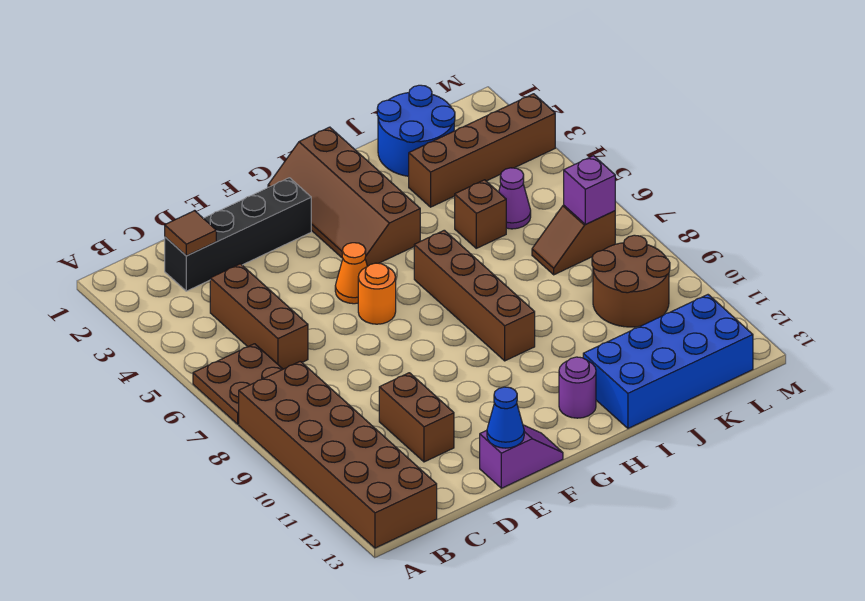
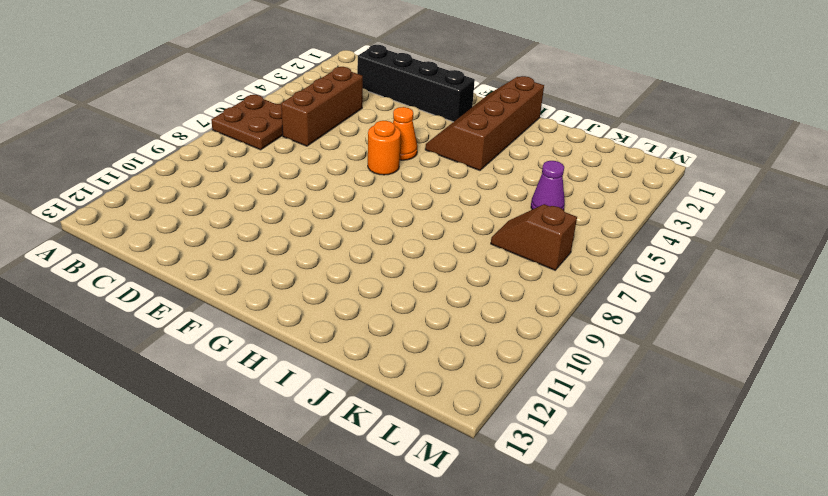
none -> brown brick A8:B13 level 1
none -> brown brick D10:D11 level 1
none -> purple slope E13:F13 level 1 top E

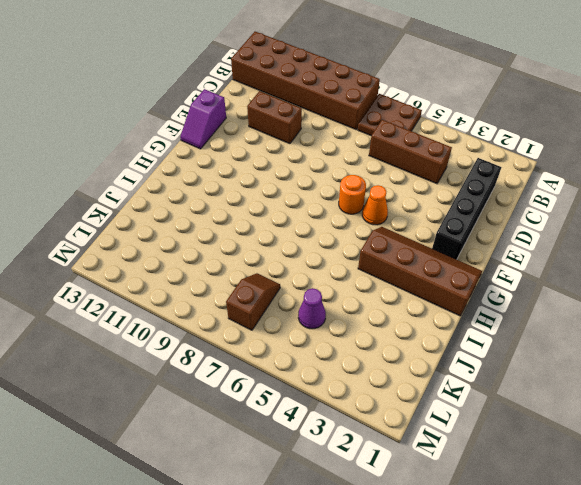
none -> brown brick H6:H9 level 1
none -> purple round brick H12 level 1
none -> blue brick I12:L13 level 1

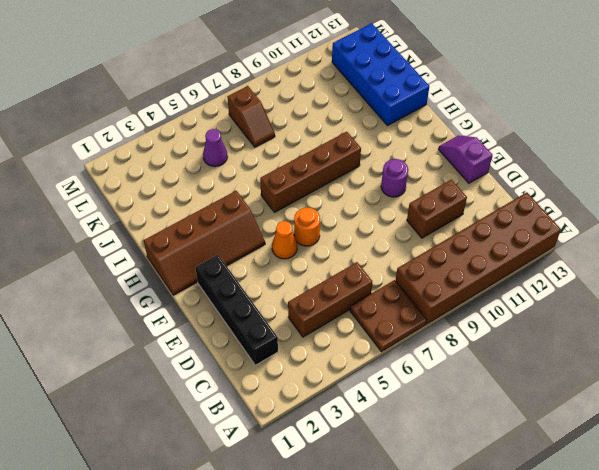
purple round brick F10 level 1 -> purple round brick H12 level 1
none -> blue round brick J1:K2 level 1
none -> brown brick J3:M3 level 1
none -> brown brick J5 level 1

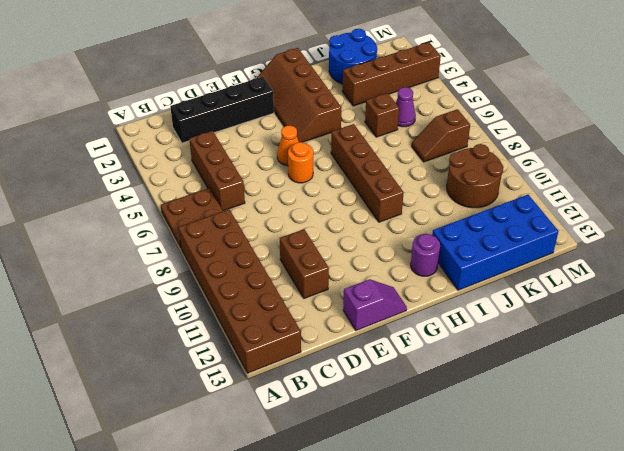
none -> brown tile C2 level 2
none -> blue cone E13 level 2
none -> purple brick L7 level 2

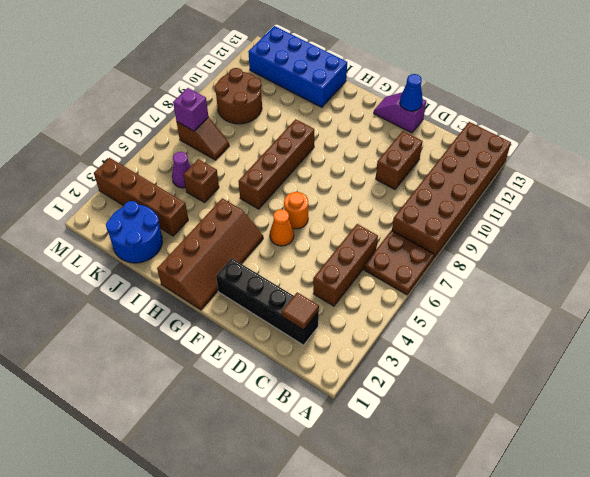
none -> purple round brick H12 level 1

